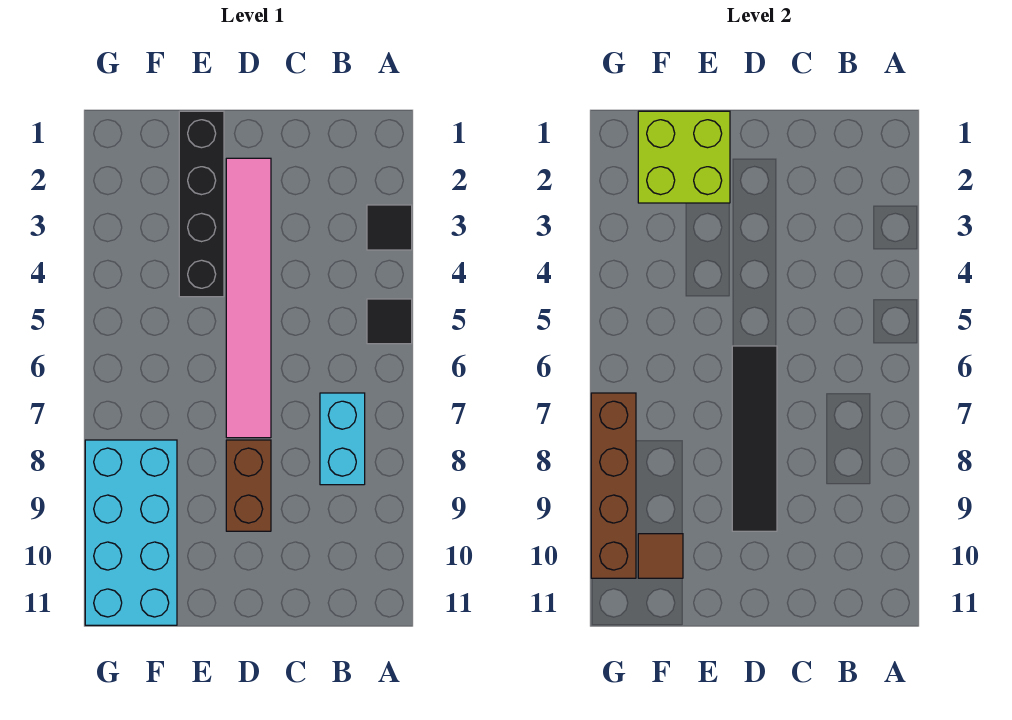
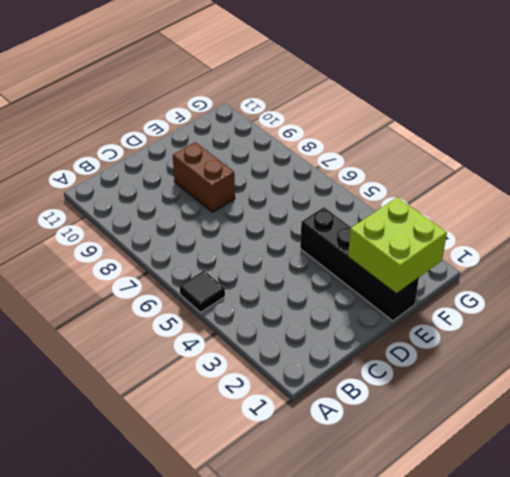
none -> black tile A3 level 1
none -> cyan brick B7:B8 level 1

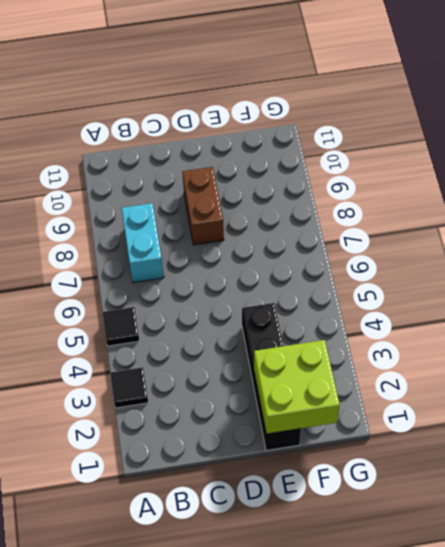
none -> pink tile D2:D7 level 1
none -> cyan brick F8:G11 level 1

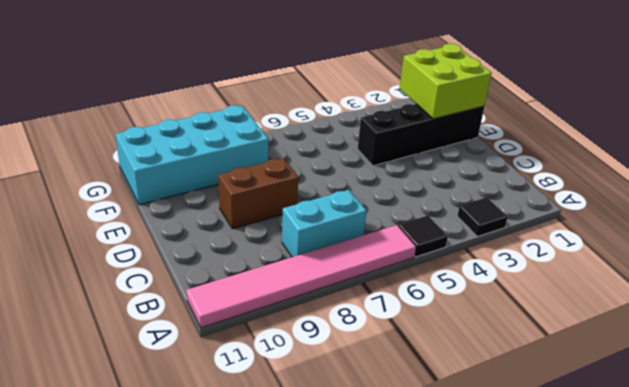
pink tile A6:A11 level 1 -> pink tile D2:D7 level 1
none -> black tile D6:D9 level 2
none -> brown tile F10 level 2

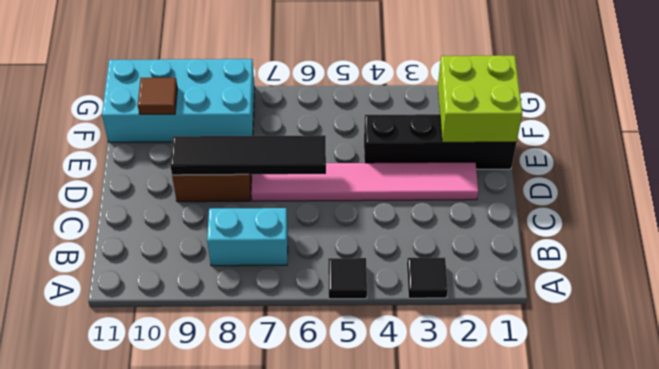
none -> brown brick G7:G10 level 2

